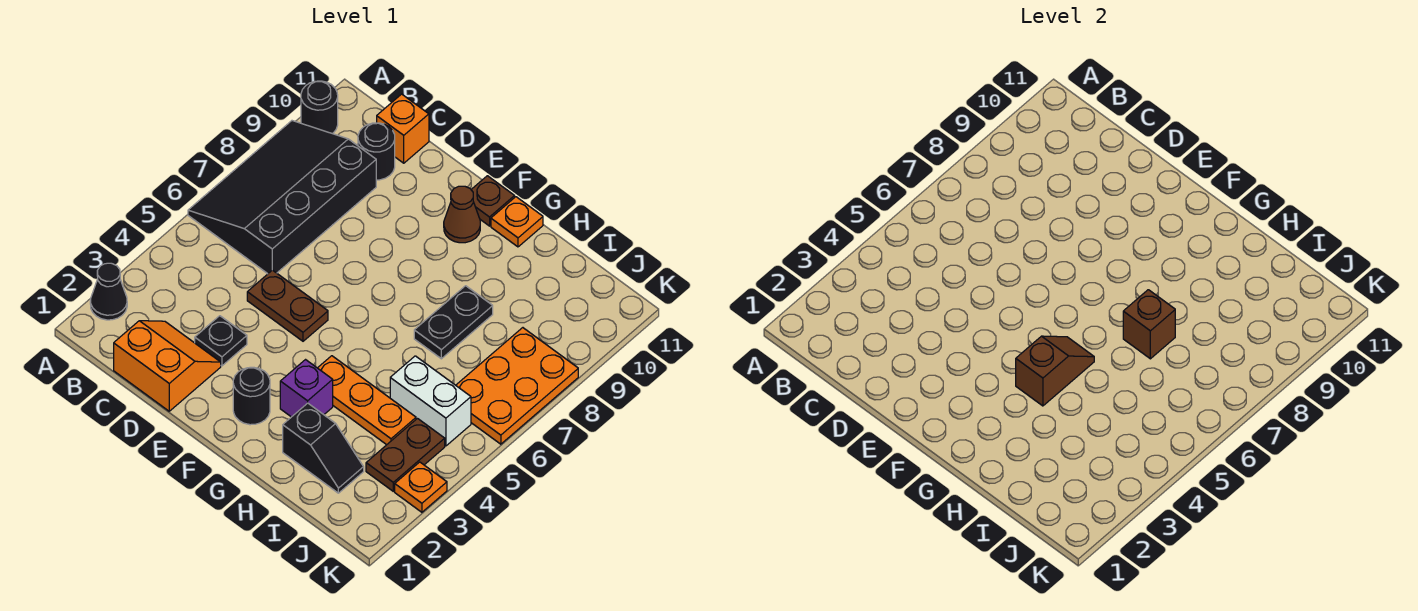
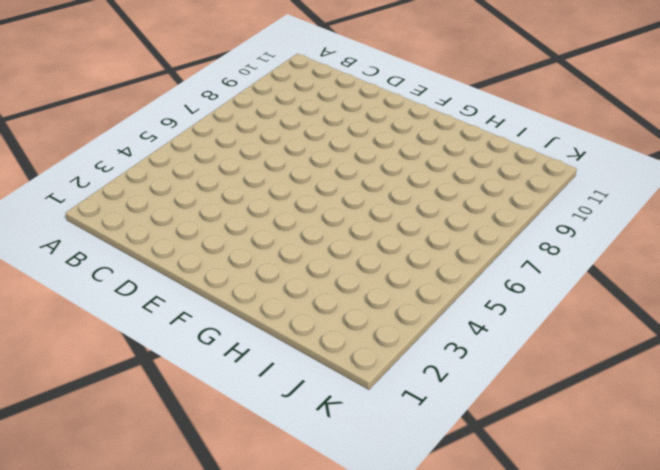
none -> black cone A2 level 1
none -> black slope A6:C9 level 1 top C
none -> black round brick A10 level 1

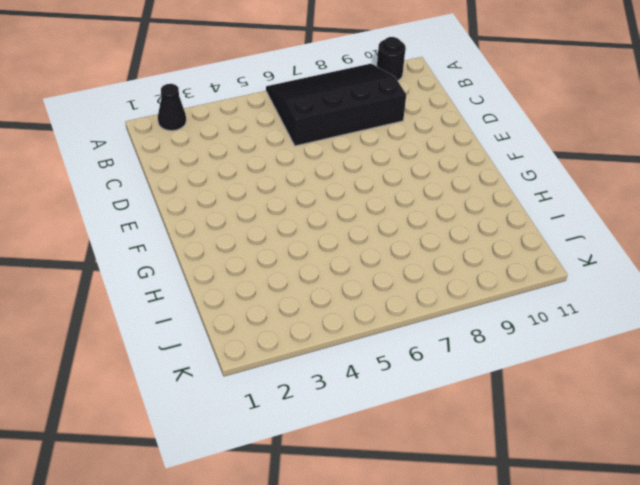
none -> orange slope C1:D2 level 1 top 1
none -> black round brick C10 level 1
none -> orange brick C11 level 1

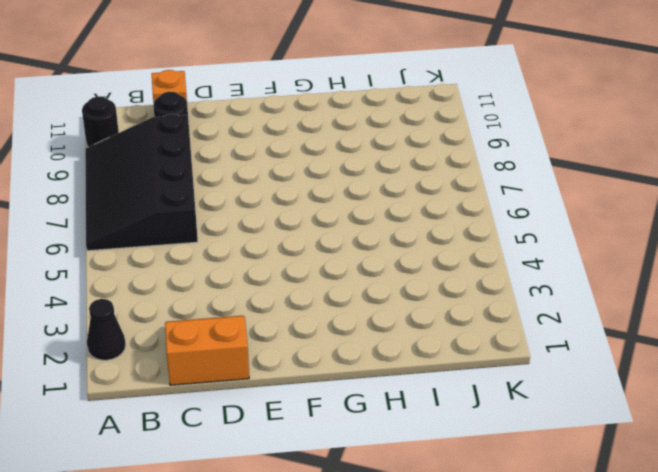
none -> black plate D3 level 1
none -> brown plate D5:E5 level 1
none -> black round brick F2 level 1

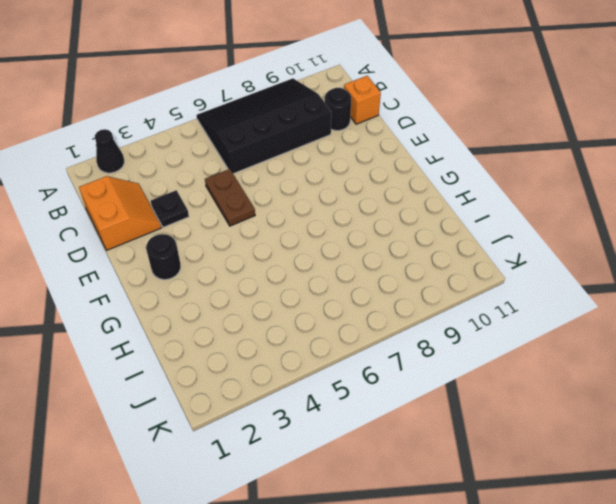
none -> black round brick A10 level 1
none -> brown cone F10 level 1
none -> brown plate F11 level 1

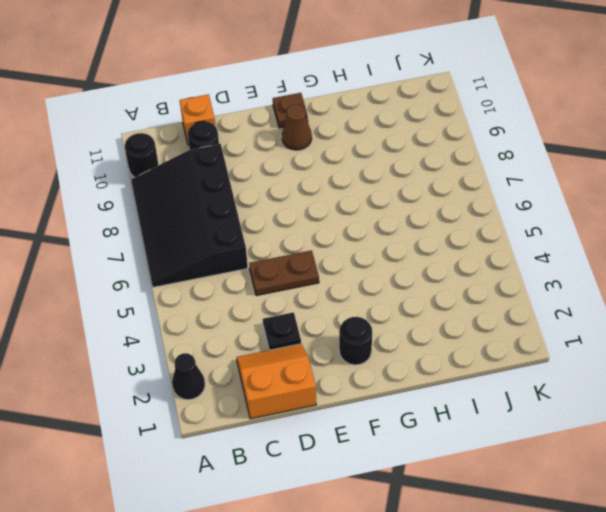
none -> purple brick G3 level 1
none -> orange plate G4:I4 level 1
none -> orange plate G11 level 1

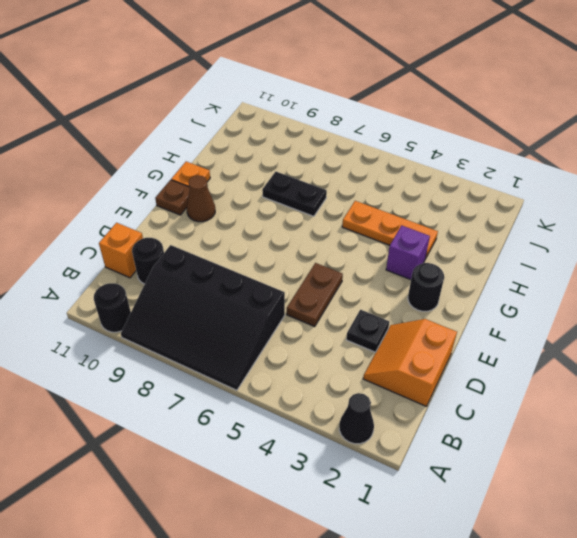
orange plate H3:H5 level 1 -> orange plate G4:I4 level 1
none -> black slope H2:I2 level 1 top H
none -> white brick I5:J5 level 1
none -> brown plate J3:J4 level 1

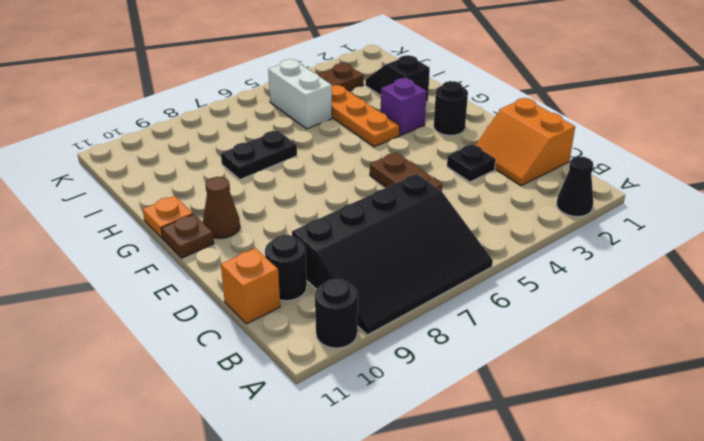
none -> orange plate J6:K8 level 1
none -> orange plate K3 level 1
none -> brown slope G4:G5 level 2 top 4

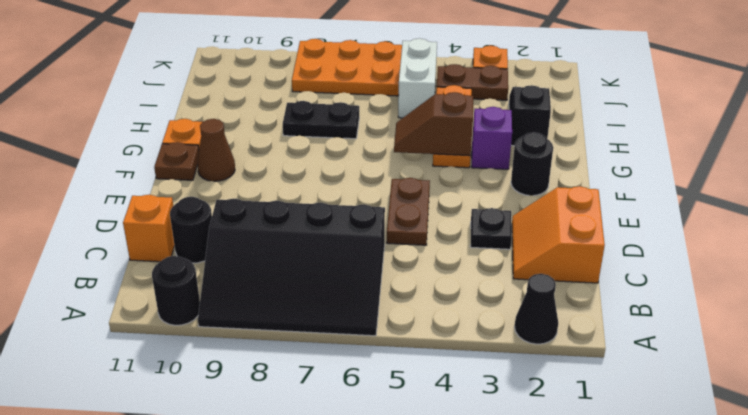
none -> brown brick H7 level 2

